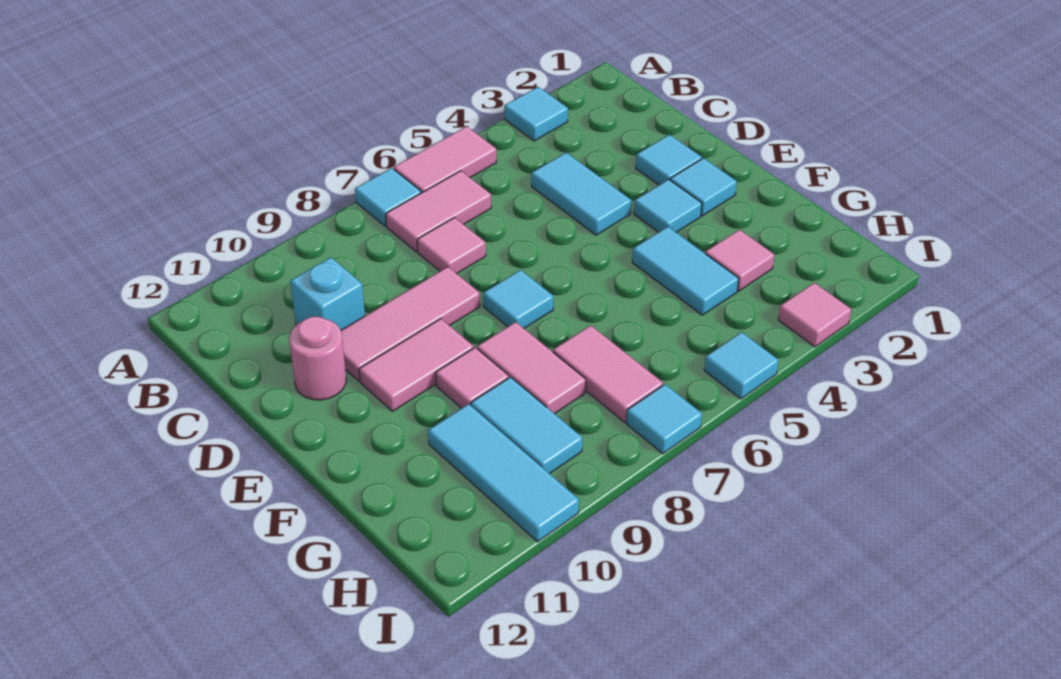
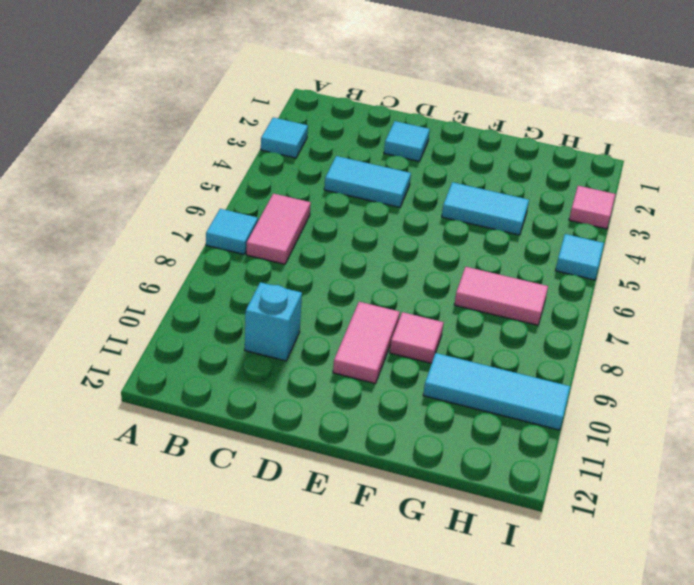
none -> pink tile A5:A6 level 1
none -> pink tile C7 level 1
none -> pink tile D8:D10 level 1

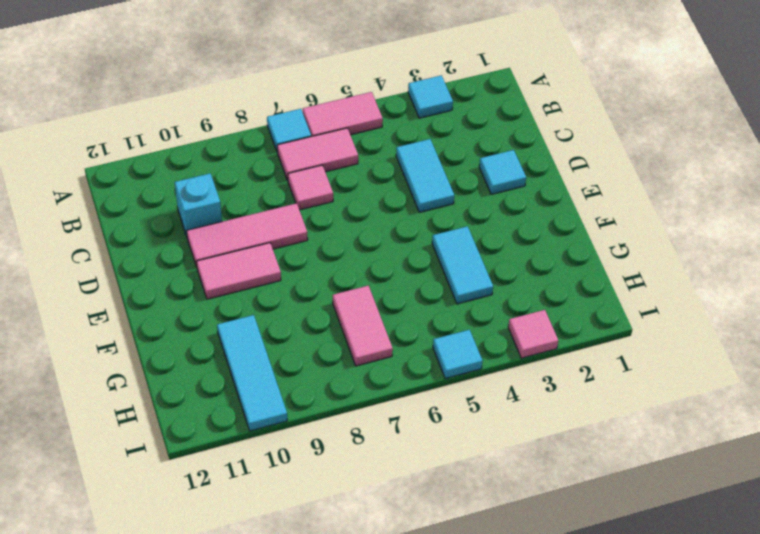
none -> pink round brick D11 level 1
none -> cyan tile E2 level 1
none -> cyan tile E3 level 1

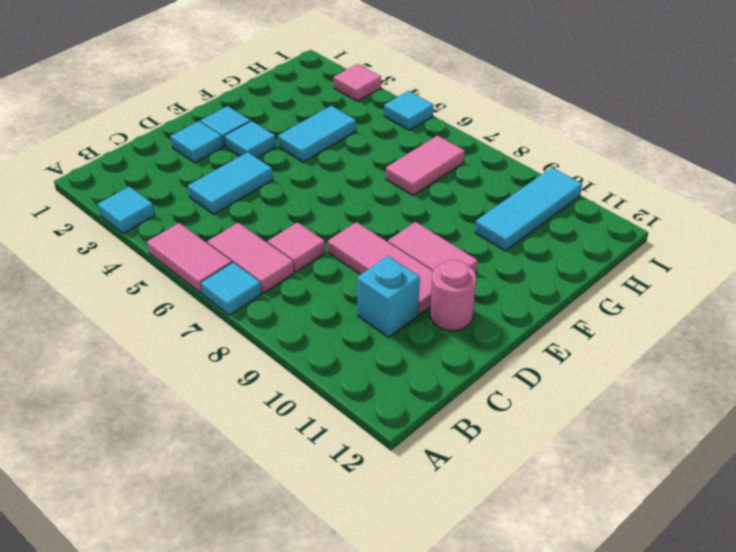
none -> cyan tile E7 level 1
none -> pink tile F8:G8 level 1
none -> pink tile F9 level 1

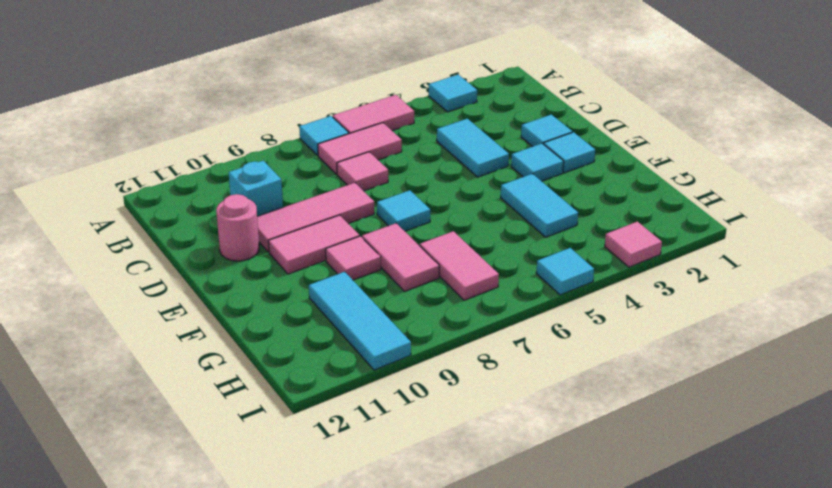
none -> pink tile G3 level 1
none -> cyan tile G9:H9 level 1
none -> cyan tile I7 level 1

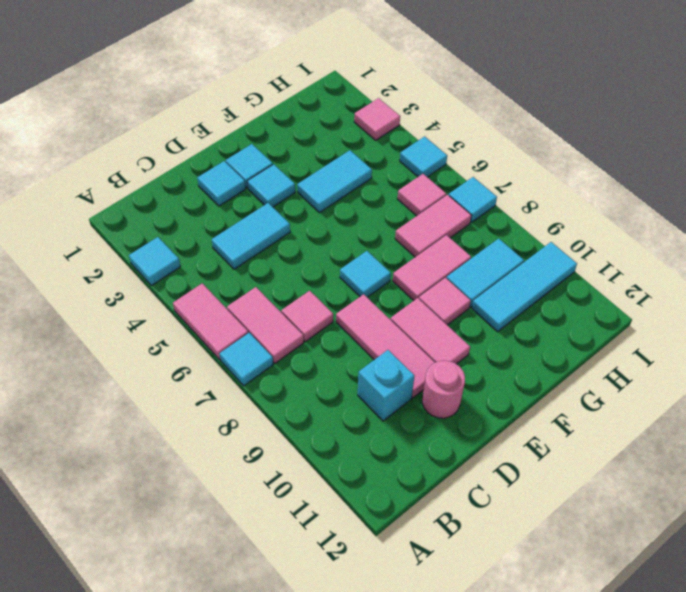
pink tile H6 level 1 -> pink tile G3 level 1

